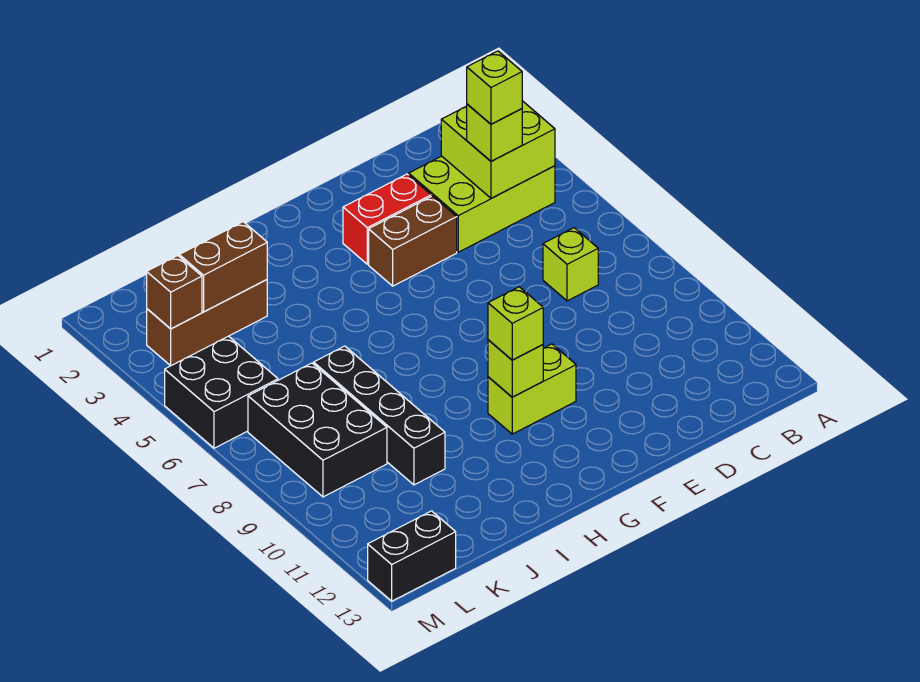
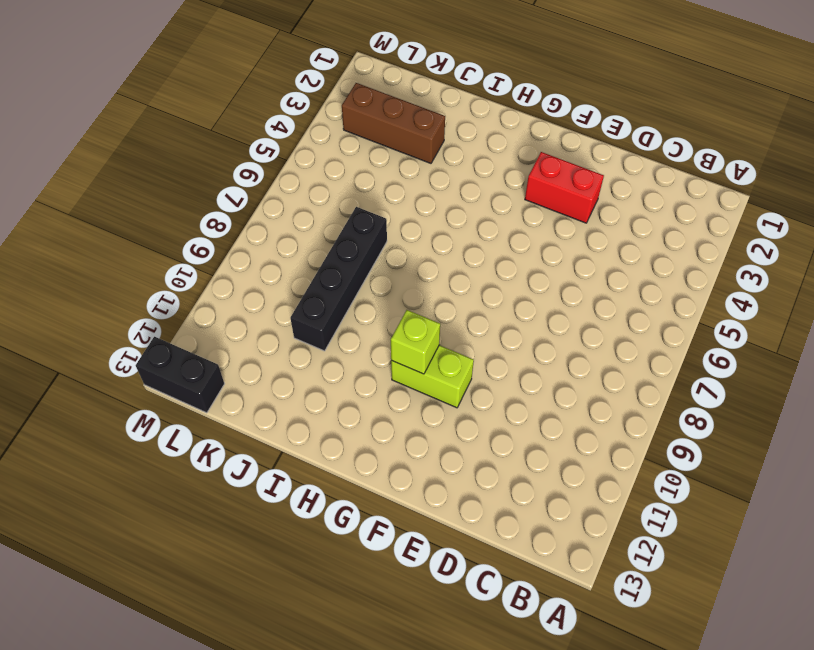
none -> lime brick B3:D4 level 1
none -> lime brick C7 level 1
none -> brown brick E4:F4 level 1

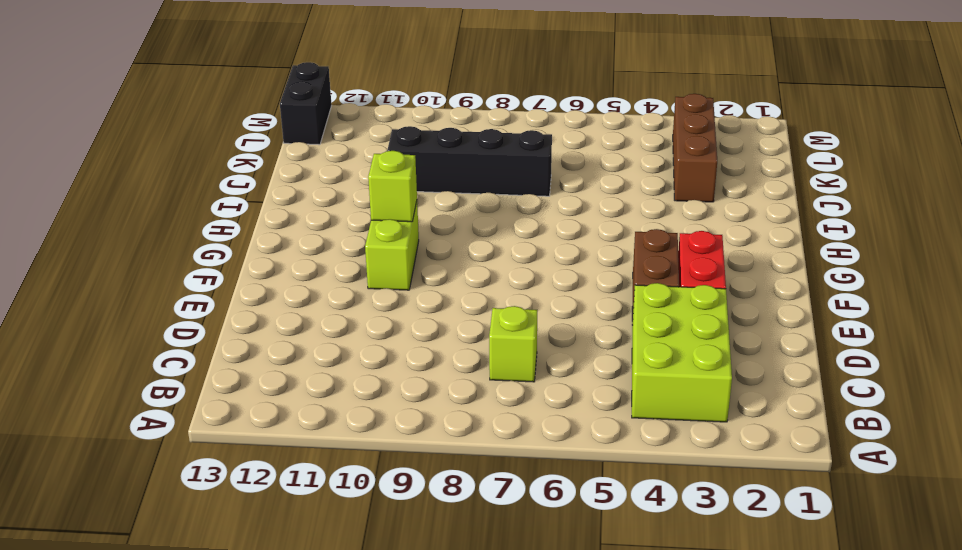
none -> black brick K7:L9 level 1
none -> black brick L5:M6 level 1
none -> lime brick B3:C4 level 2

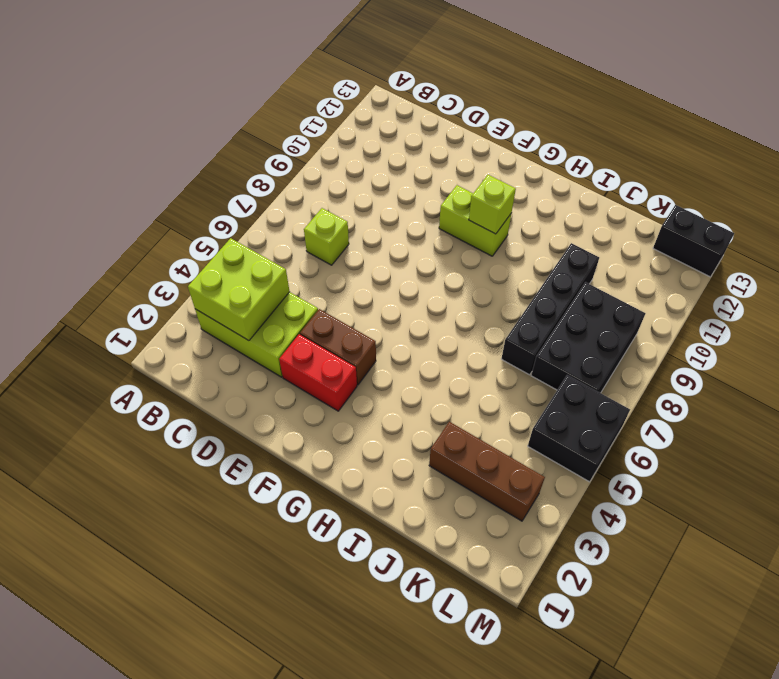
none -> brown brick J3:K3 level 2
none -> brown brick L3 level 2
none -> lime brick C4 level 3

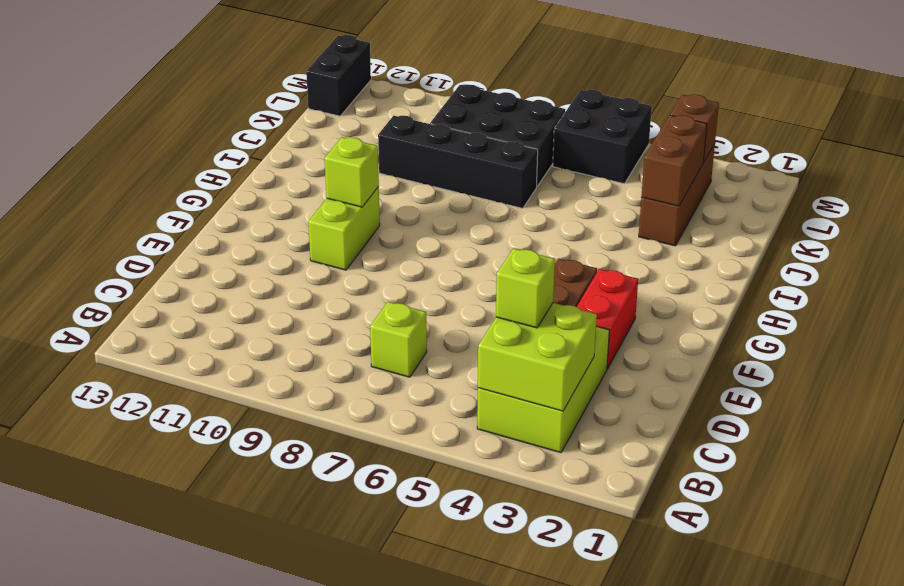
none -> lime brick G10 level 3
none -> lime brick C4 level 4

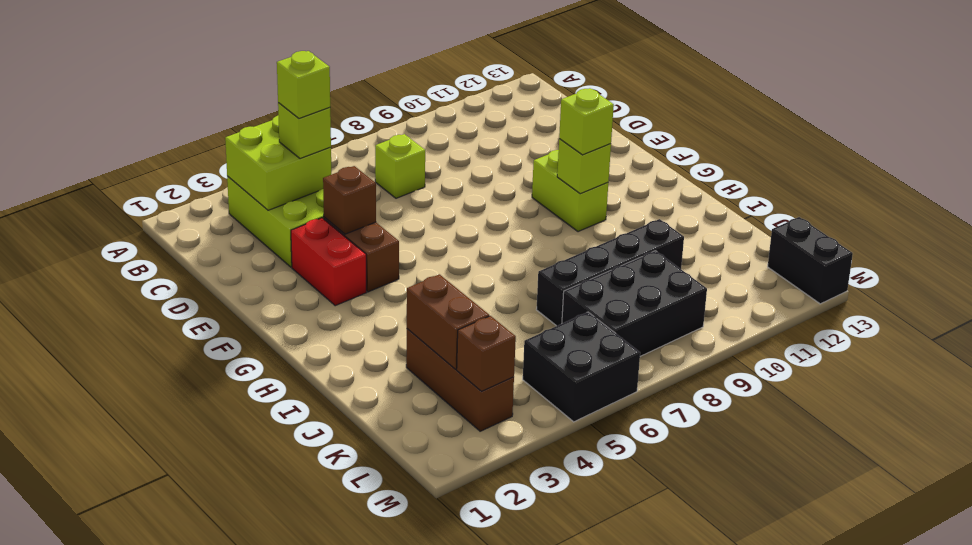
brown brick E4 level 2 -> none

